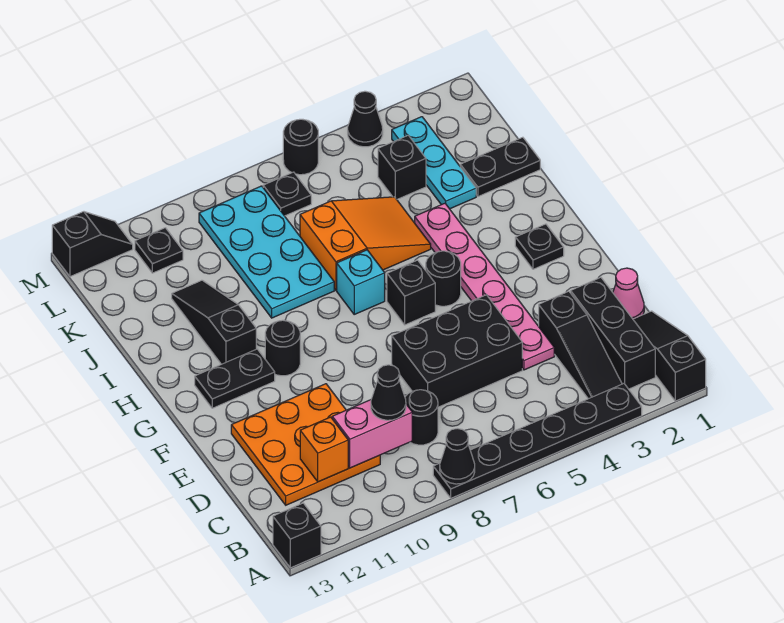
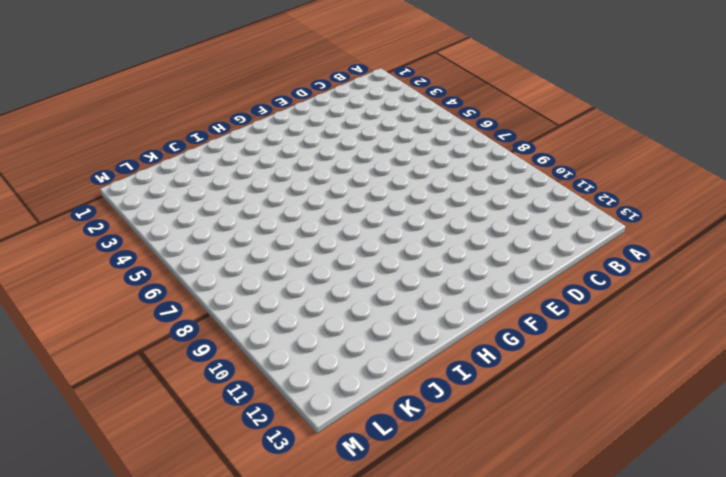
none -> black slope A1:C1 level 1 top A
none -> black plate A3:A8 level 1
none -> black brick A13 level 1
none -> black brick B2:D2 level 1

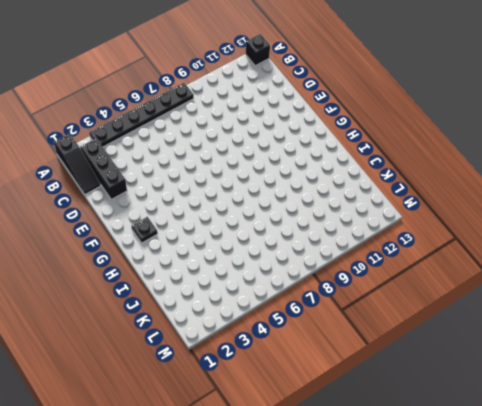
none -> black slope B3:D3 level 1 top D
none -> black round brick C8 level 1
none -> orange plate C10:E12 level 1
none -> pink cone D1 level 1

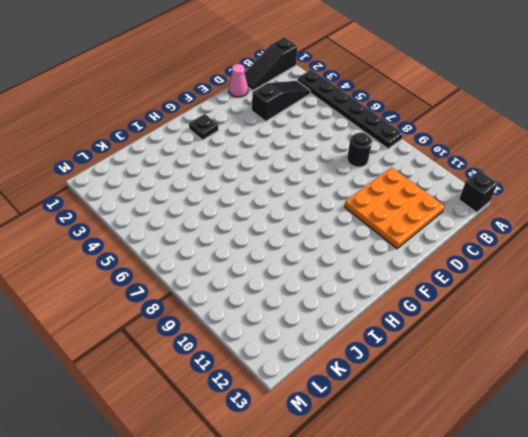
none -> black brick B2:D2 level 1
none -> pink plate D4:I4 level 1
none -> black brick D5:E7 level 1
none -> black round brick G5 level 1

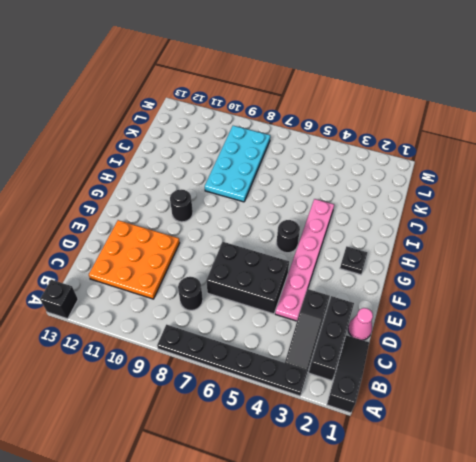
none -> black brick G6 level 1
none -> black plate G11:G12 level 1
none -> cyan brick H7 level 1
none -> black slope H11:J11 level 1 top H

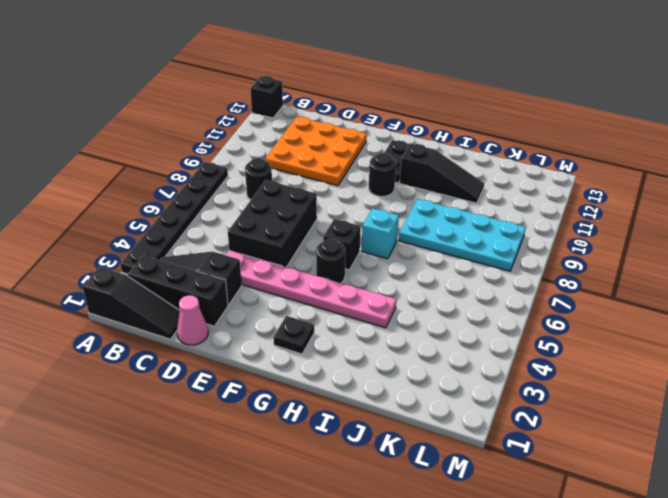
none -> orange slope I5:J7 level 1 top 7
none -> black plate J1:J2 level 1
none -> cyan plate J3:L3 level 1
none -> black brick K4 level 1

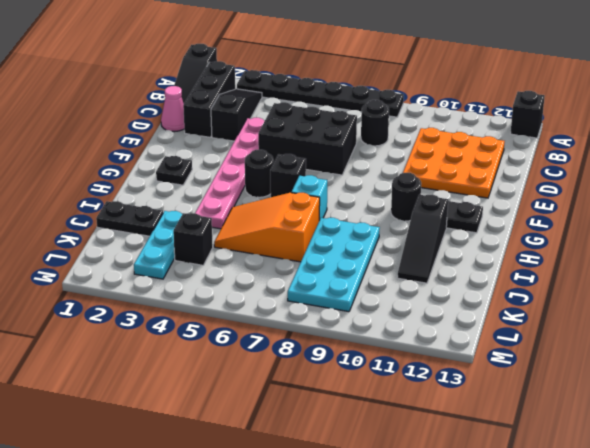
none -> black plate L7 level 1
none -> black plate L11 level 1
none -> black cone M4 level 1
none -> black round brick M6 level 1

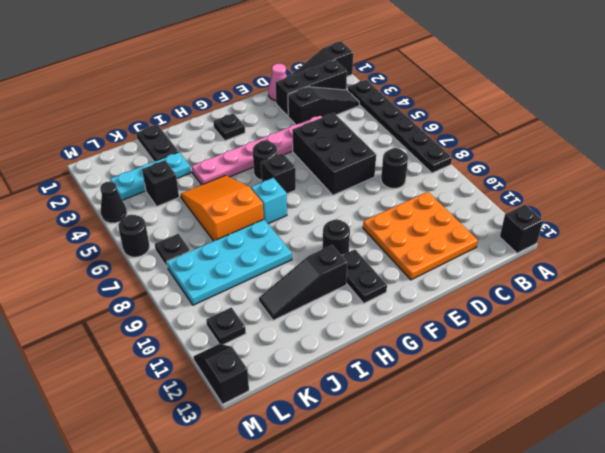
none -> black cone A8 level 2
none -> pink brick C9:C10 level 2
none -> orange brick C11 level 2
none -> black cone C9 level 3

